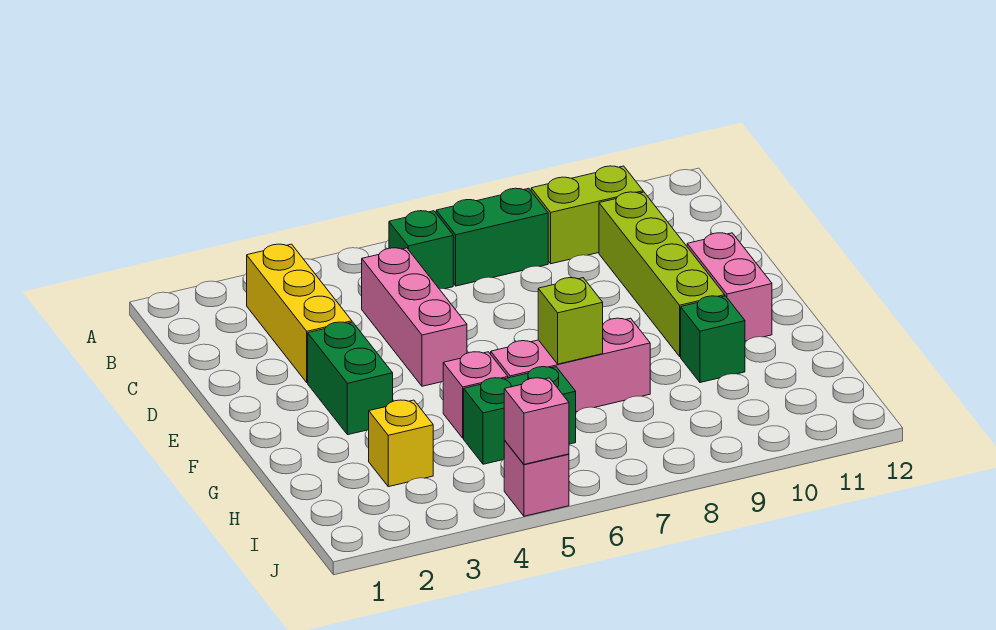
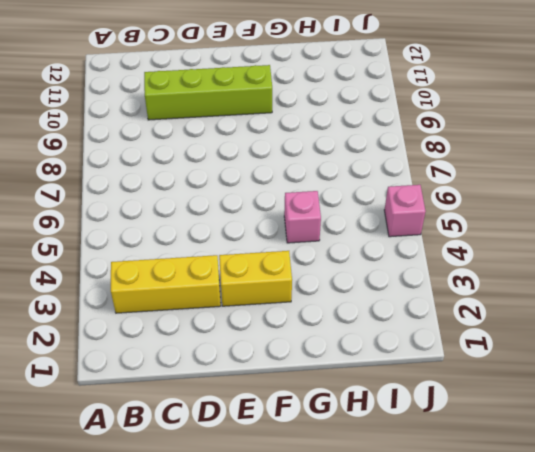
yellow brick E3:F3 level 1 -> green brick E3:F3 level 1
none -> green brick B6 level 1
none -> green brick B7:B8 level 1
none -> lime brick B9:B10 level 1

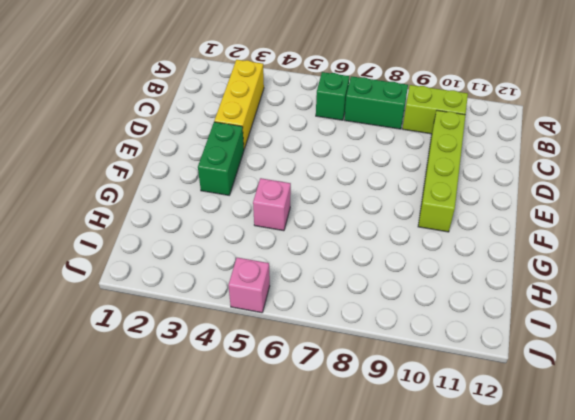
none -> pink brick C5:E5 level 1
none -> pink brick E11:F11 level 1
none -> pink brick G6:G8 level 1

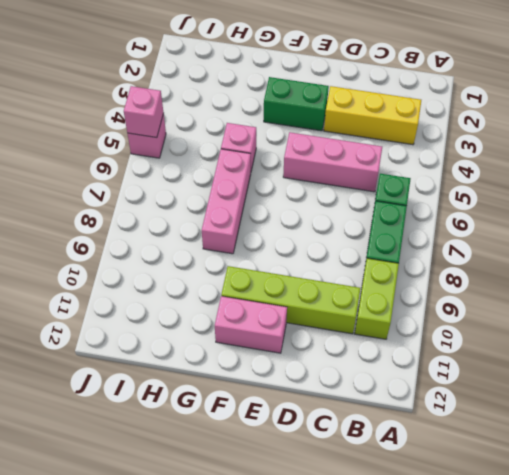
none -> green brick G10 level 1
none -> yellow brick H3 level 1
none -> green brick H5:H6 level 1

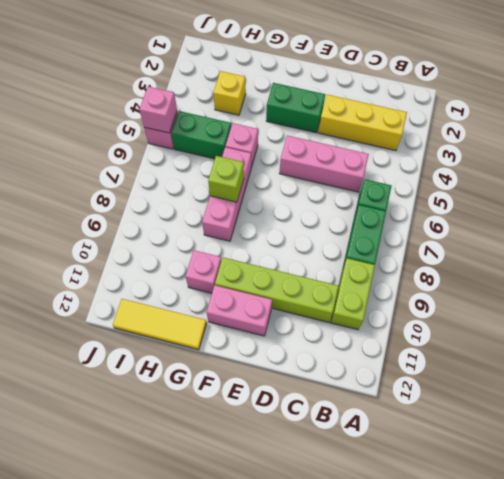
pink brick G10 level 1 -> green brick G10 level 1
yellow tile G12:I12 level 1 -> none
green brick H5:I5 level 1 -> green brick H5:H6 level 1

